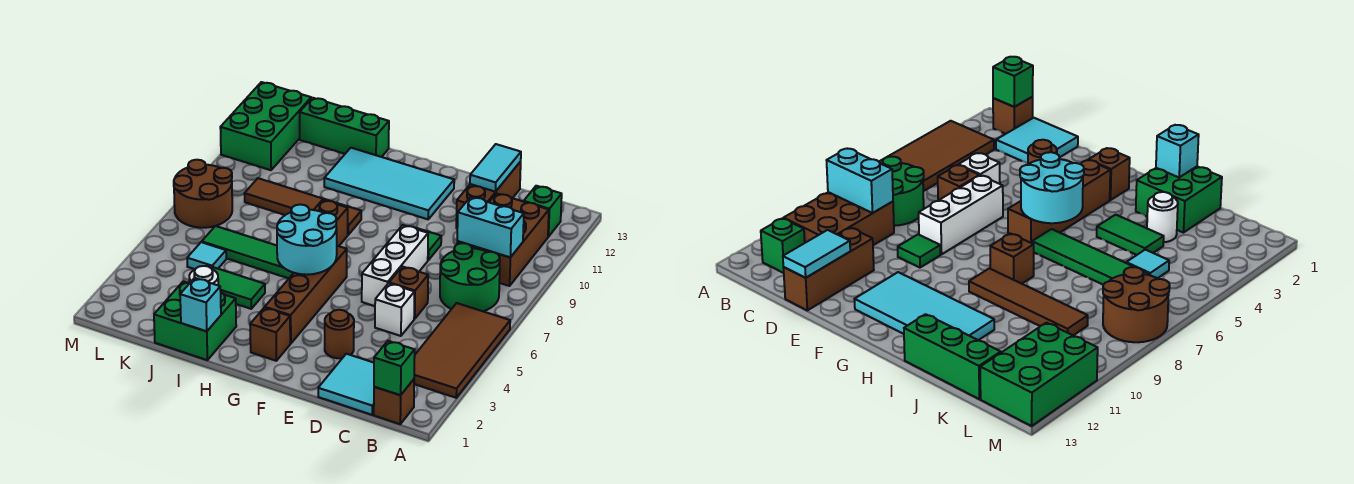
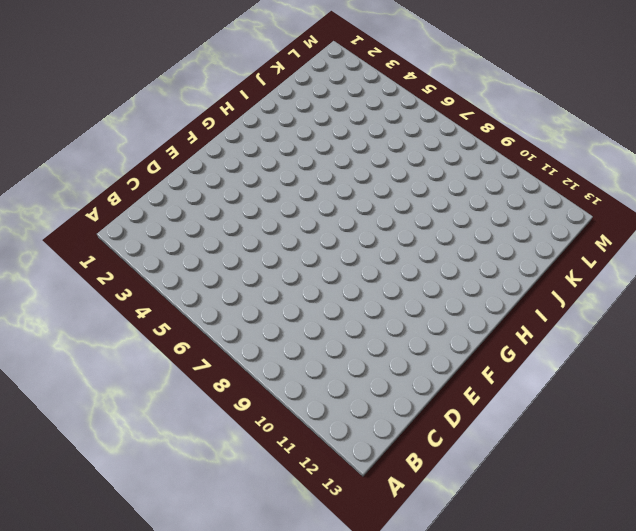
none -> brown tile A3:B6 level 1
none -> brown brick B1 level 1
none -> green round brick B7:C8 level 1
none -> brown brick B9:C11 level 1

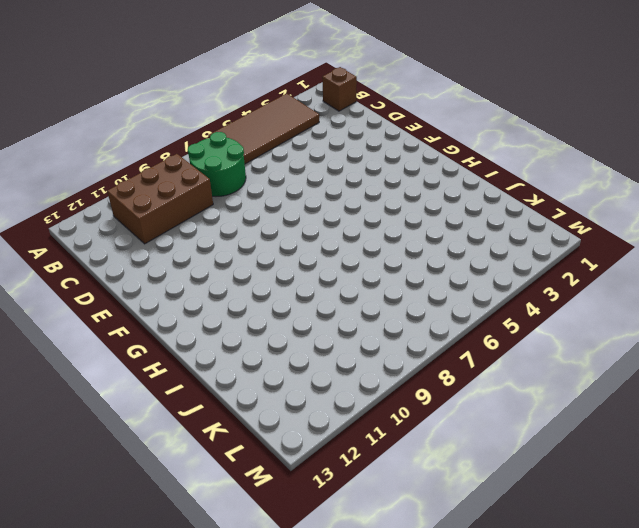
none -> green brick B12 level 1
none -> cyan tile C1:D2 level 1
none -> white brick D5 level 1
none -> brown brick D6 level 1

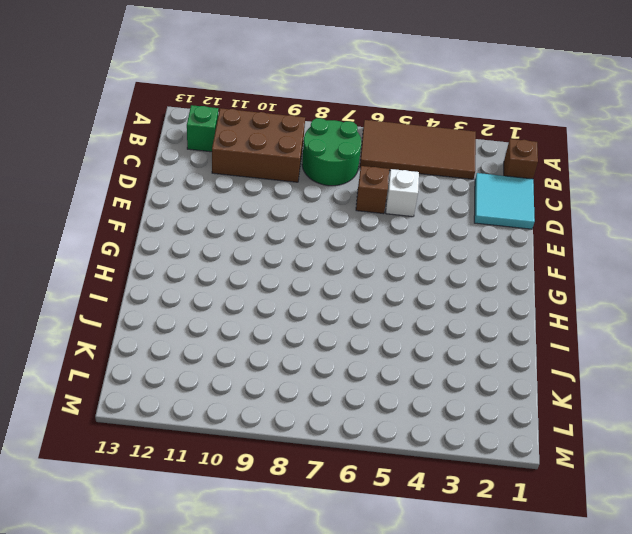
none -> brown brick D11:D13 level 1
none -> brown round brick E3 level 1
none -> white brick E6:E8 level 1
none -> green tile E9 level 1

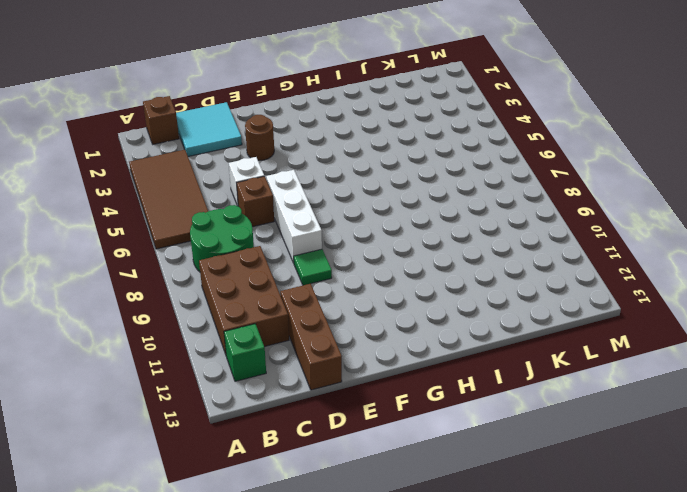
none -> cyan tile F11:I12 level 1
none -> brown brick G2 level 1
none -> brown brick G3:G6 level 1
none -> green tile H6:K6 level 1

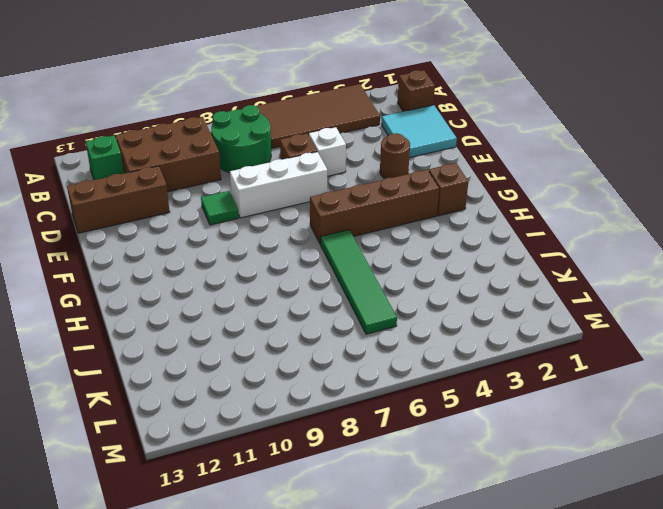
none -> cyan tile F11:I12 level 1
none -> brown brick H8 level 1
none -> brown tile H9:K9 level 1
none -> green brick I1:J2 level 1

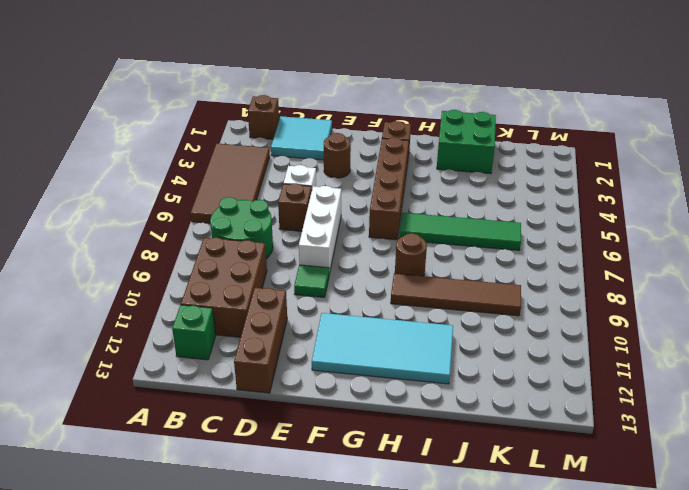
brown round brick H8 level 1 -> brown brick H8 level 1
none -> green tile I4:J4 level 1
none -> green brick I13:K13 level 1
none -> white round brick J3 level 1
none -> cyan tile K5 level 1

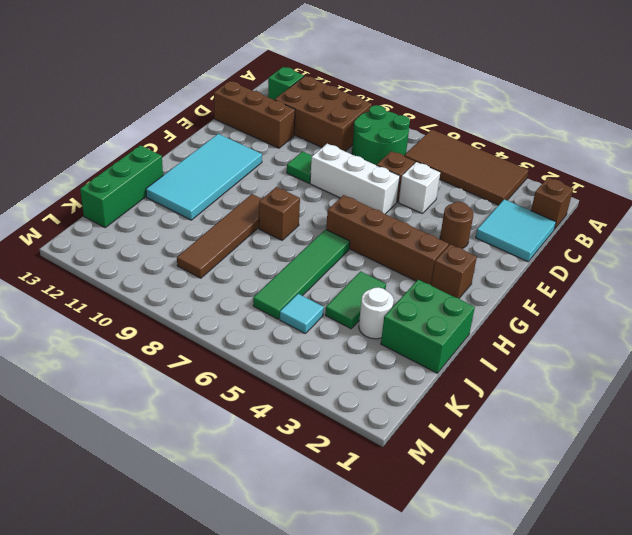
none -> brown round brick L7:M8 level 1
none -> green brick L11:M13 level 1
none -> green brick B1 level 2
none -> cyan brick B9:C9 level 2

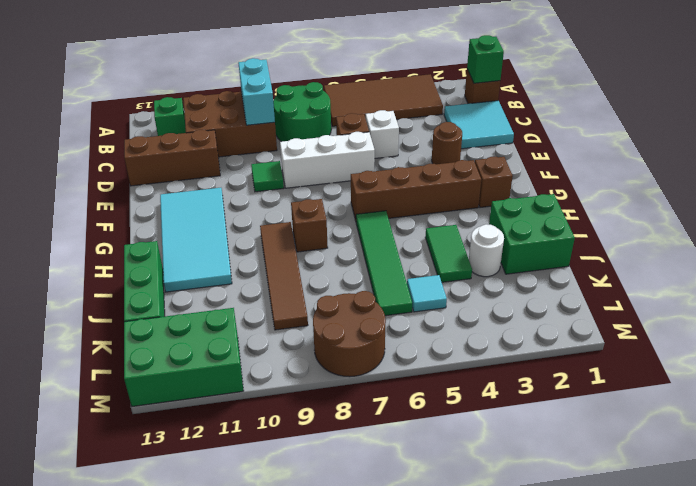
none -> cyan tile D12:D13 level 2
none -> cyan round brick G5:H6 level 2
none -> cyan brick I1 level 2

